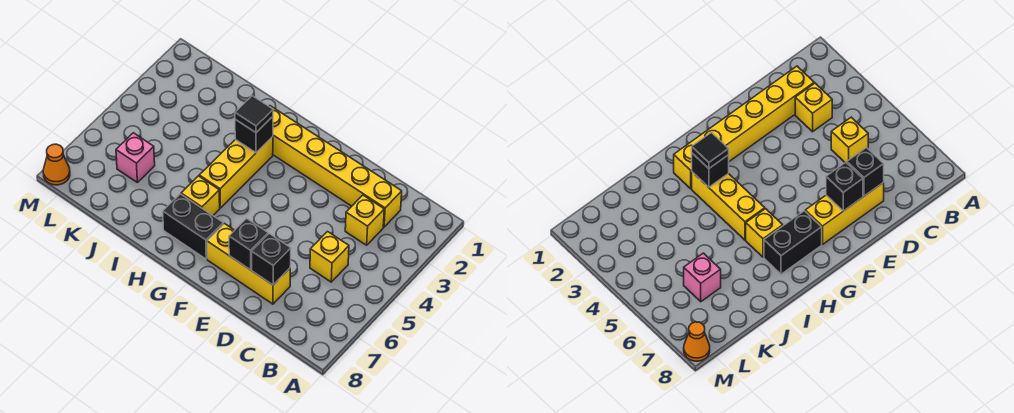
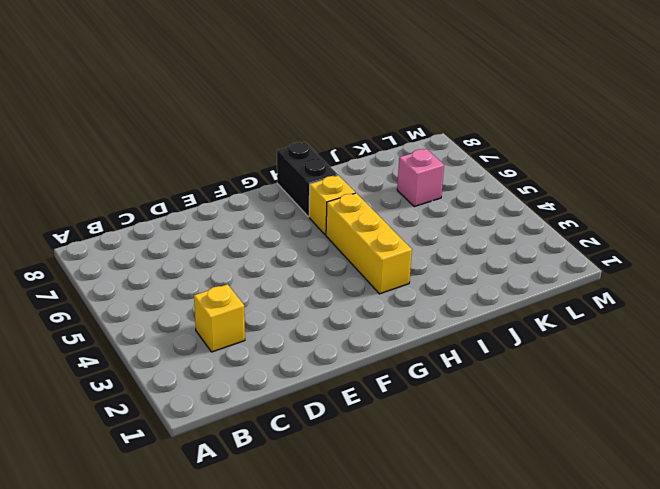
black brick H7:H8 level 1 -> black brick G7:H7 level 1
none -> yellow brick C2:H2 level 1
none -> yellow brick C5 level 1
none -> yellow brick D7:F7 level 1

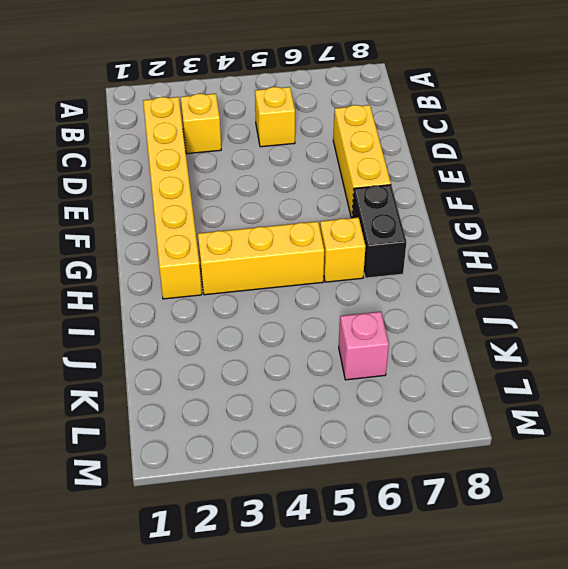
none -> orange cone M8 level 1
none -> black brick D7 level 2
none -> black brick E7 level 2

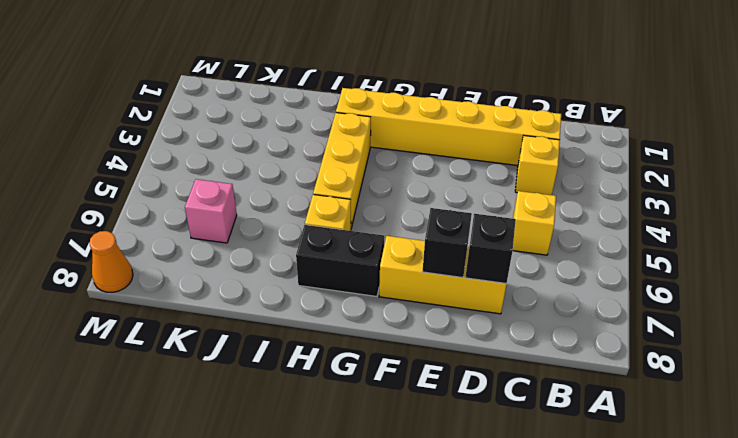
none -> black brick H3 level 2
none -> black tile H3 level 3

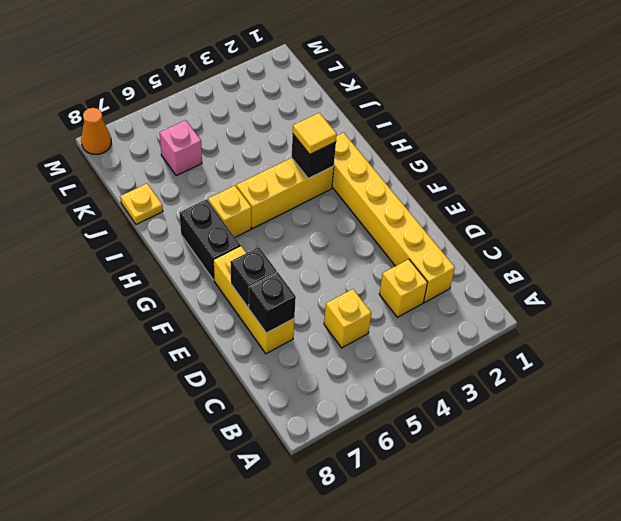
yellow tile H3 level 3 -> black tile H3 level 3
yellow plate J8 level 1 -> none

